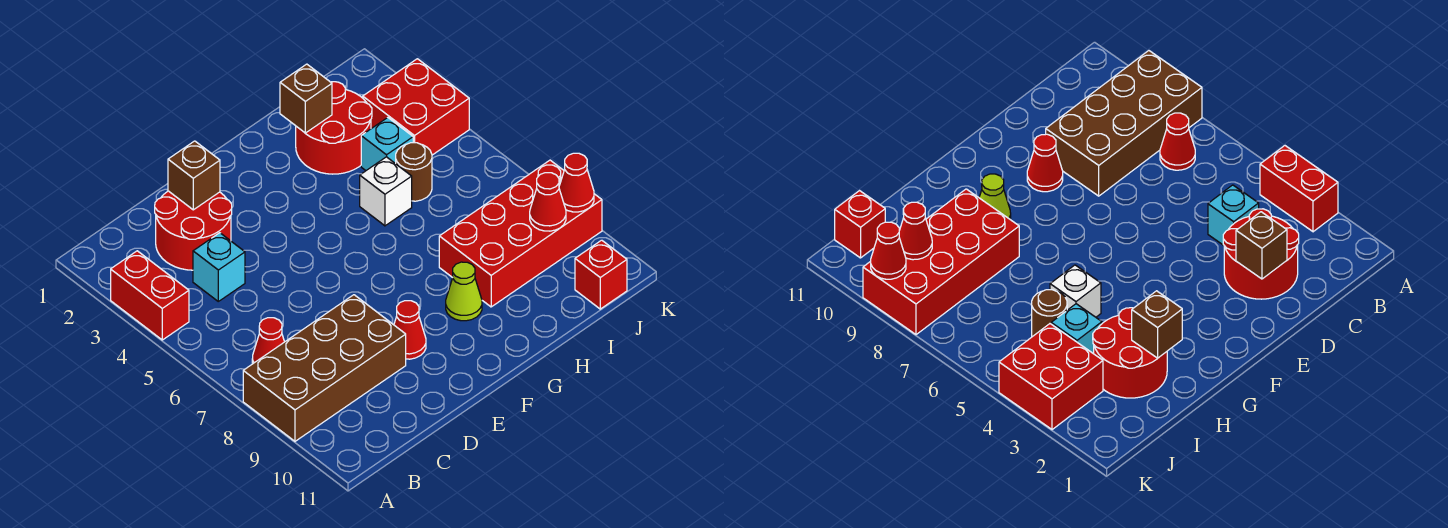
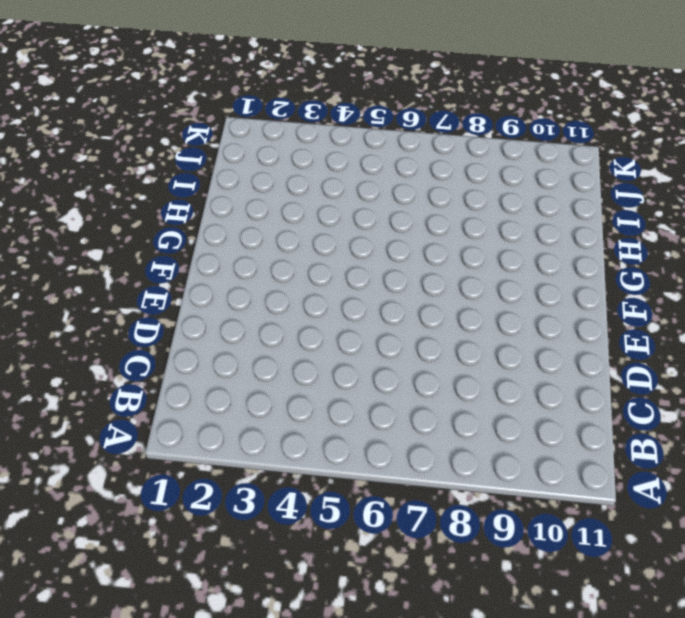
none -> red brick A3:A4 level 1
none -> brown brick A8:D9 level 1
none -> red cone B7 level 1

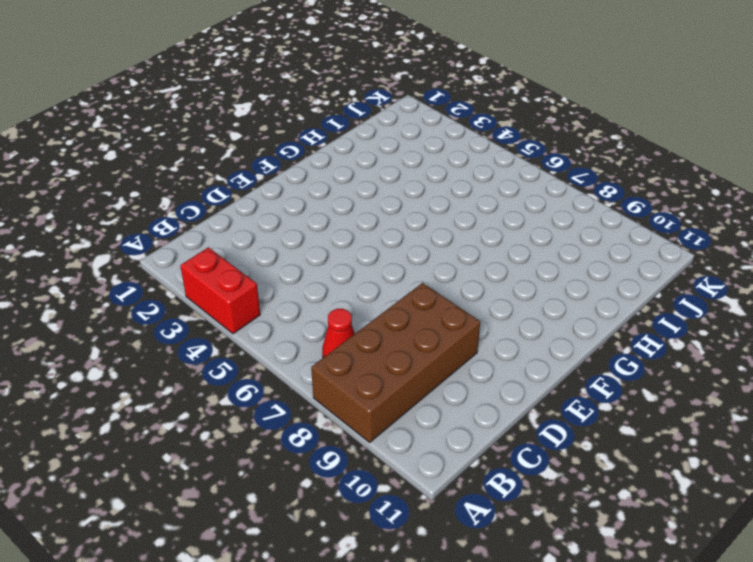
none -> red round brick C2:D3 level 1
none -> cyan brick C4 level 1
none -> red cone E9 level 1

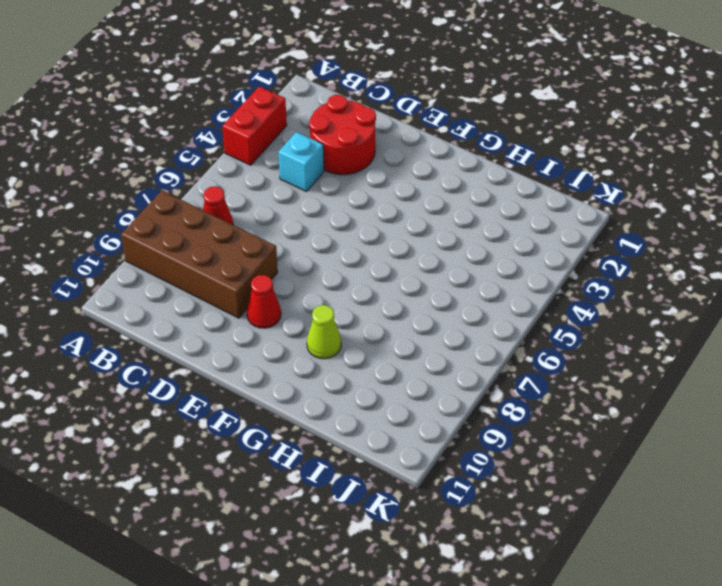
none -> red round brick H2:I3 level 1
none -> white brick H5 level 1
none -> red brick H8:K9 level 1

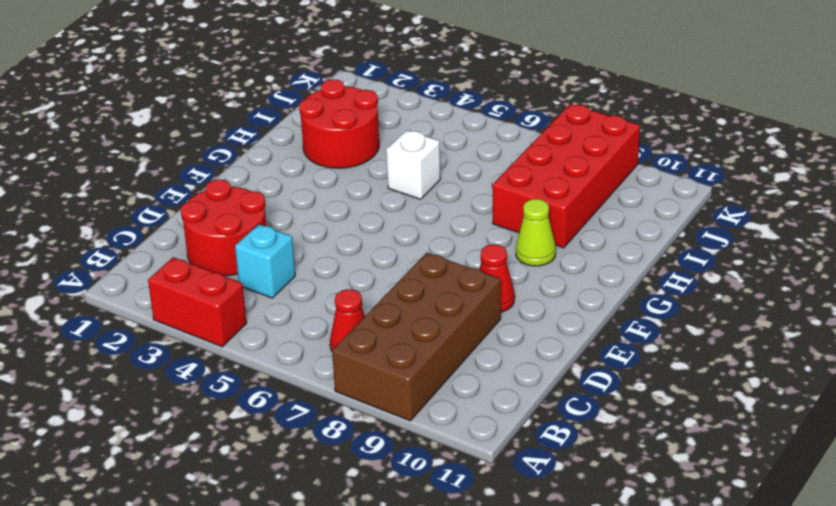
none -> cyan brick I4 level 1
none -> brown round brick I5 level 1
none -> red brick J3:K4 level 1

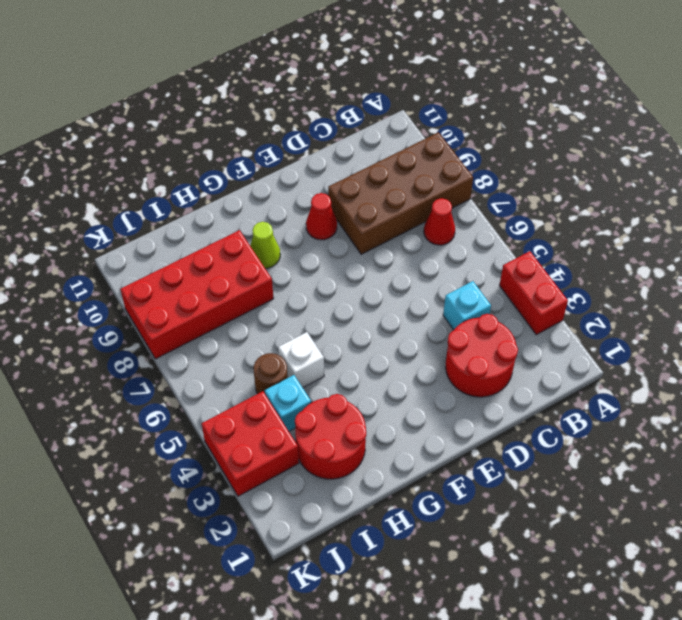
none -> red brick J11 level 1
none -> brown brick D2 level 2
none -> brown brick H2 level 2

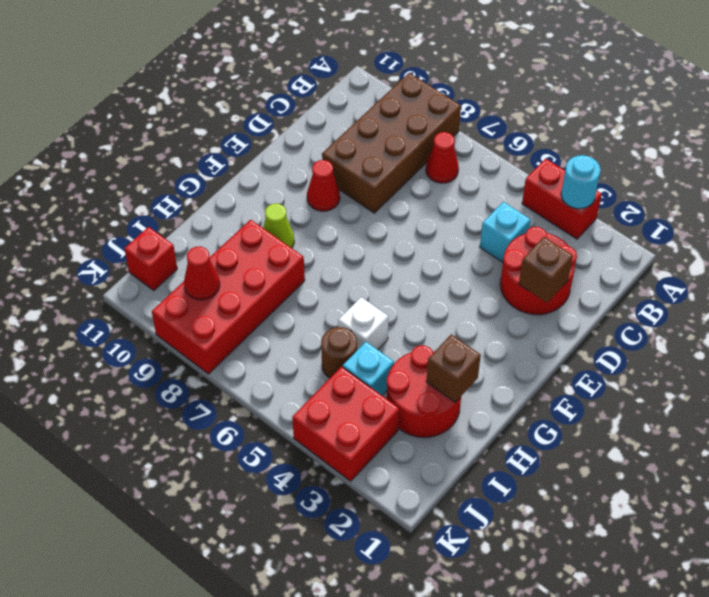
cyan round brick A3 level 2 -> none
none -> red cone K9 level 2

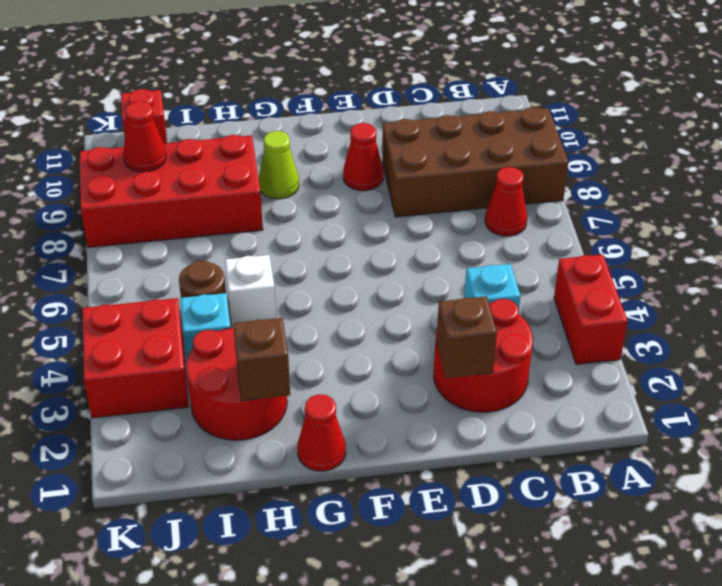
red cone G1 level 1 -> red cone K9 level 2

